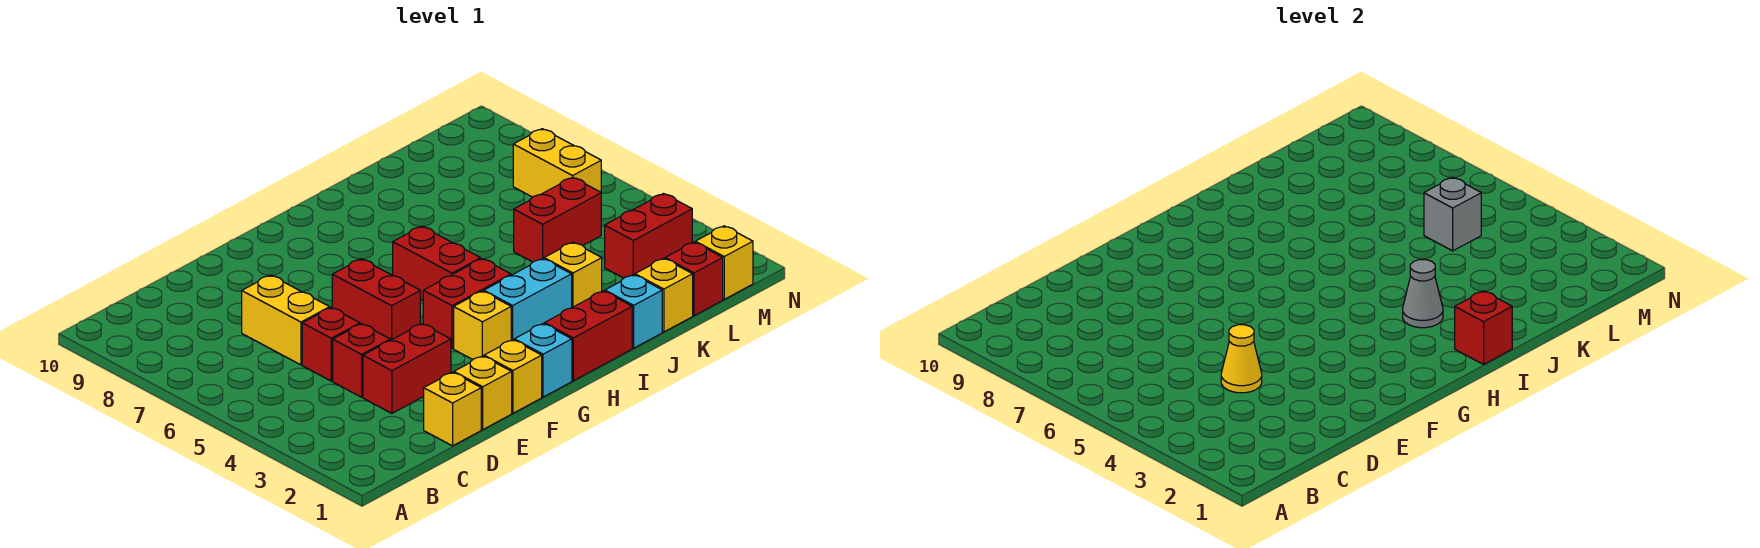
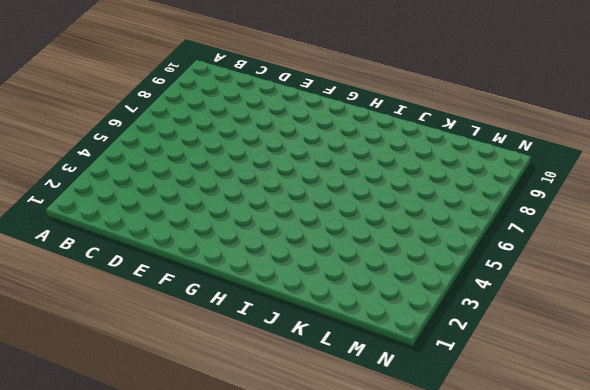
none -> yellow brick D1 level 1
none -> red brick D3:E3 level 1
none -> red brick D4 level 1

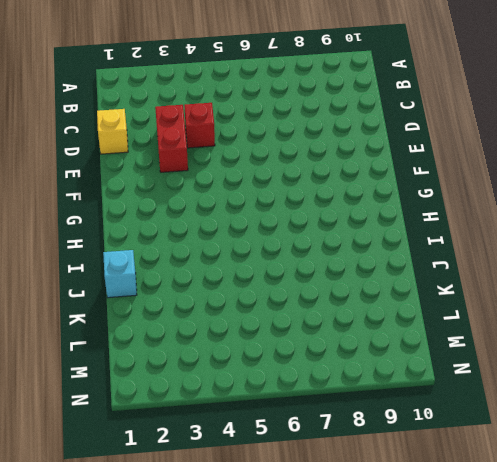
none -> red brick D5 level 1
none -> yellow brick D6:D7 level 1
none -> yellow brick E1 level 1

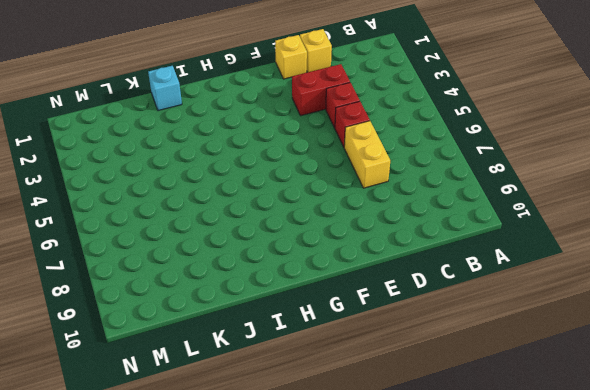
none -> yellow brick F1 level 1
none -> red brick F5:F6 level 1
none -> cyan brick G1 level 1

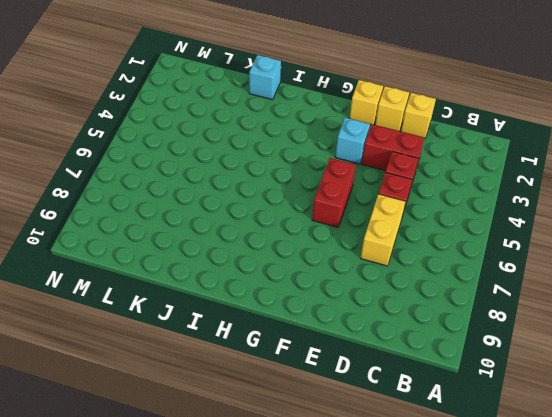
cyan brick F3 level 1 -> cyan brick G1 level 1
none -> yellow brick G3 level 1
none -> red brick G4:H4 level 1
none -> red brick H1:I1 level 1

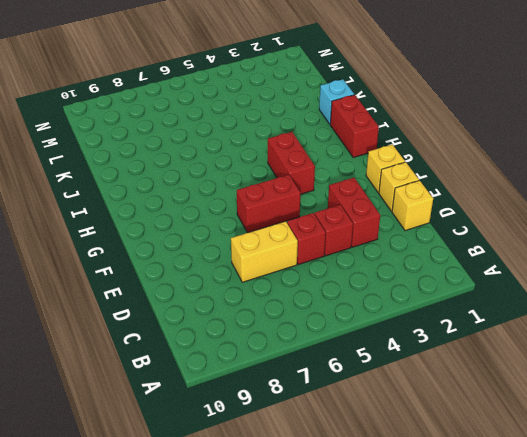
none -> cyan brick G1 level 1
none -> yellow brick G3 level 1
none -> cyan brick H3:I3 level 1

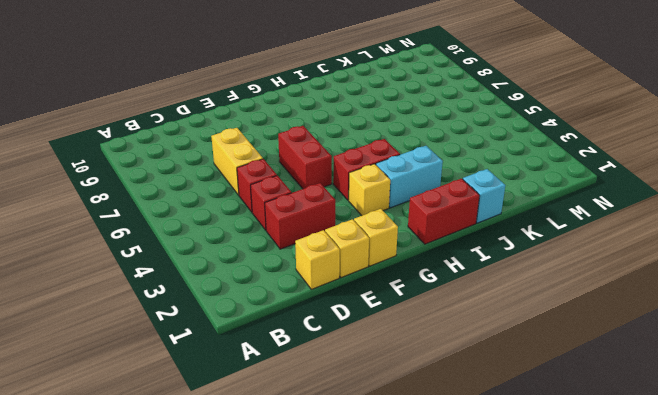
none -> cyan brick G1 level 1
none -> red brick H5:H6 level 1
none -> yellow brick J3 level 1

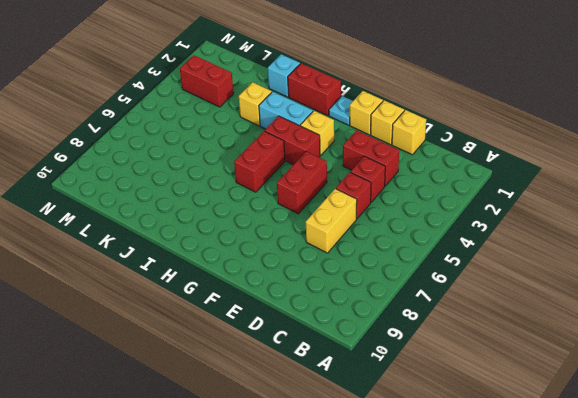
cyan plate G1 level 1 -> cyan brick G1 level 1
none -> yellow brick K1 level 1
none -> red brick K5:L5 level 1
none -> red brick L1 level 1

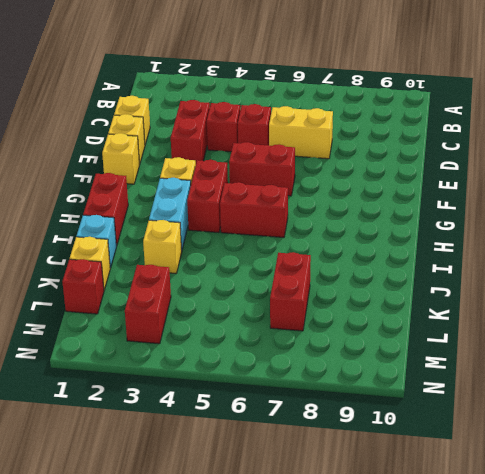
red brick K7:L7 level 1 -> red brick K5:L5 level 1
none -> cyan brick G1 level 1
none -> yellow brick M1 level 1
none -> yellow brick M6:M7 level 1

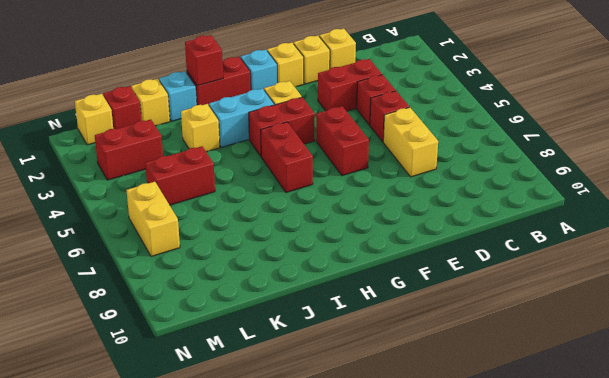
none -> yellow cone D4 level 2
none -> grey cone I3 level 2
none -> grey brick L5 level 2

